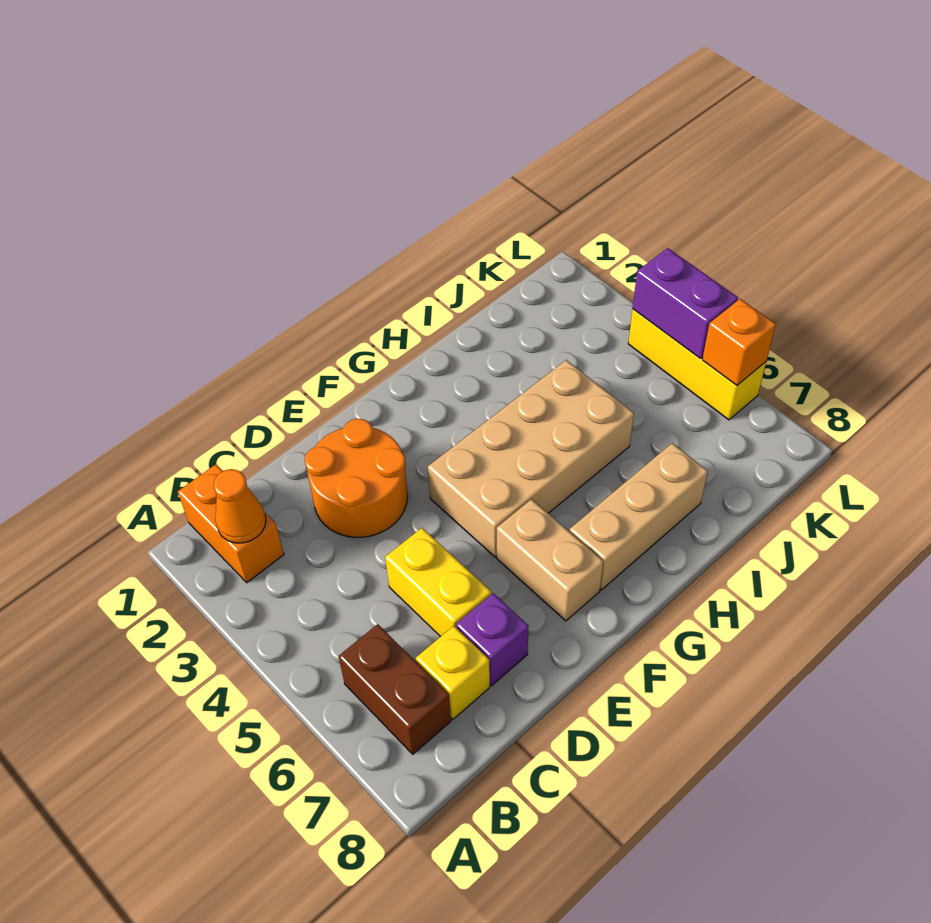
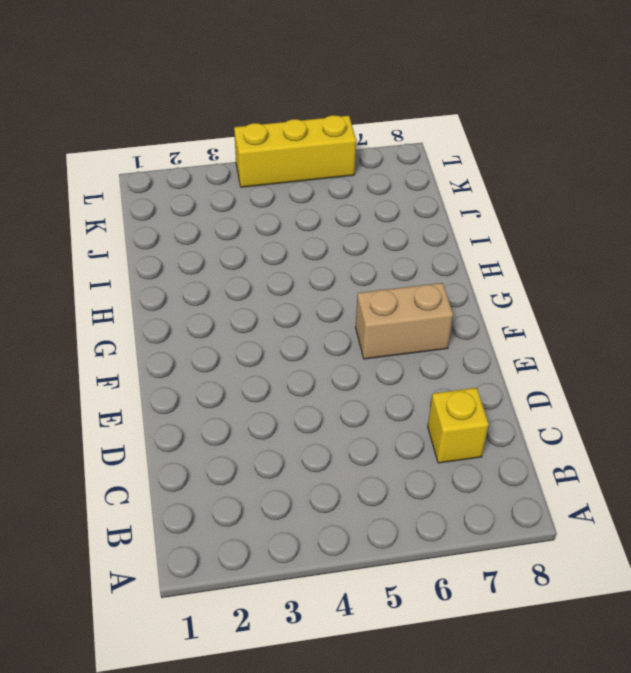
none -> orange brick B1:B2 level 1
none -> brown brick B6:B7 level 1
none -> orange round brick D2:E3 level 1

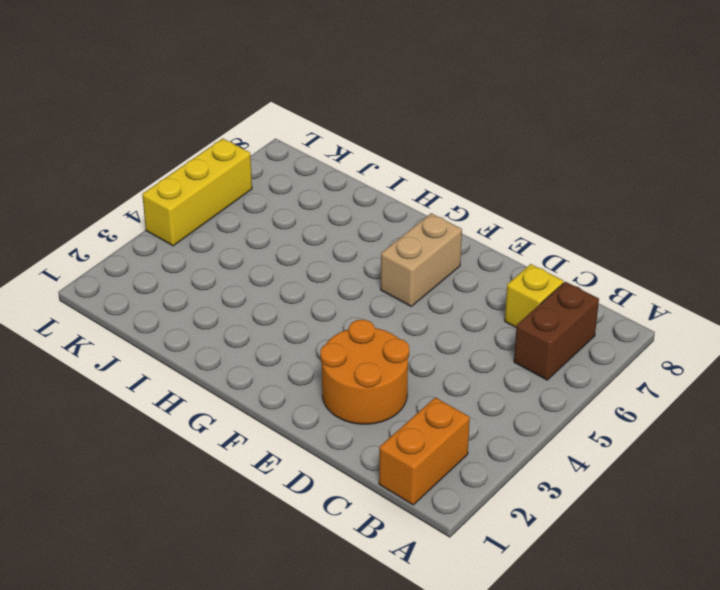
none -> yellow brick D5:D6 level 1
none -> purple brick D7 level 1
none -> tan brick F4:I5 level 1

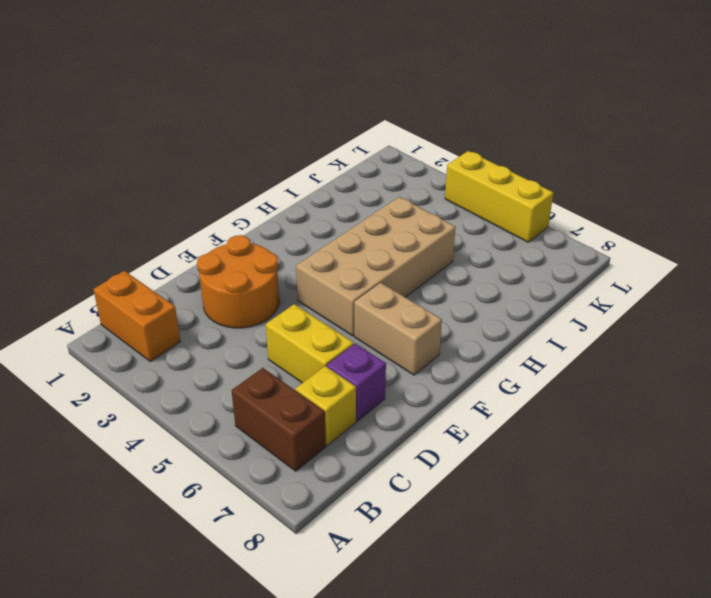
none -> tan brick G7:I7 level 1
none -> orange cone B2 level 2
none -> purple brick L4:L5 level 2

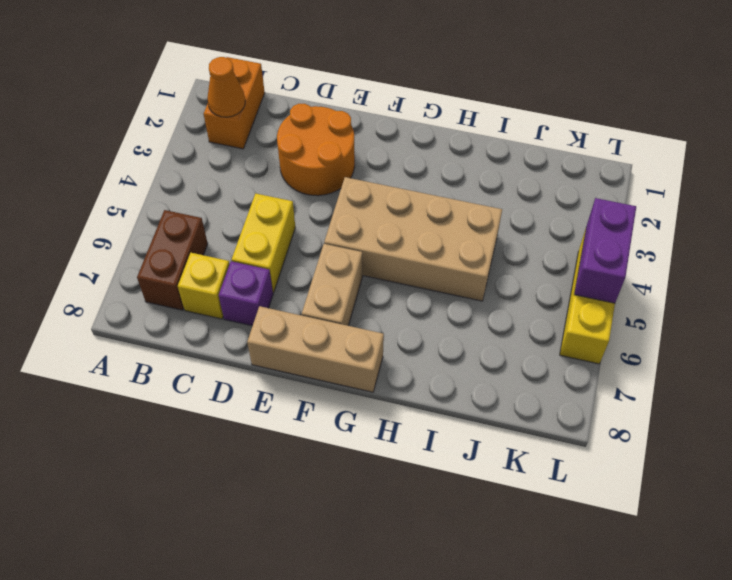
tan brick E8:G8 level 1 -> tan brick G7:I7 level 1
none -> orange brick L6 level 2

